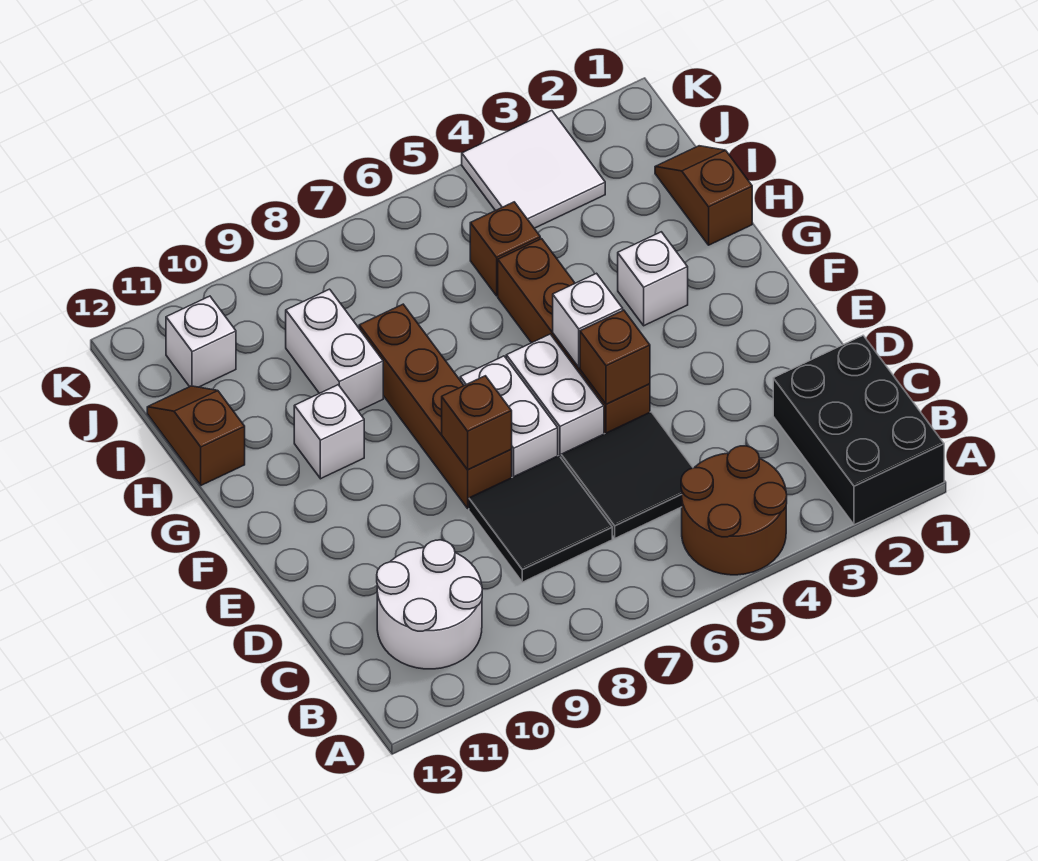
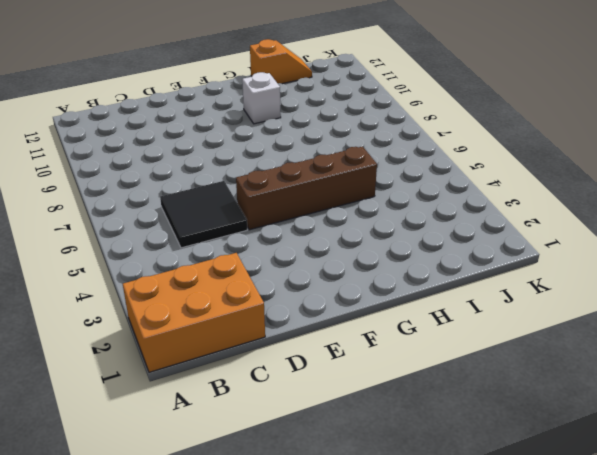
orange brick A1:C2 level 1 -> black brick A1:C2 level 1
orange slope H12:I12 level 1 top H -> brown slope H12:I12 level 1 top H
none -> brown round brick A4:B5 level 1
none -> white round brick B10:C11 level 1
none -> black tile C7:D8 level 1

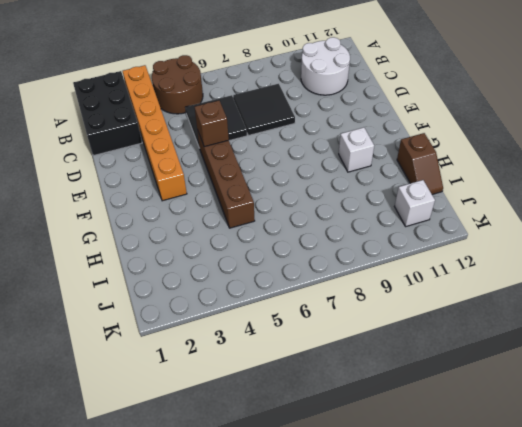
orange brick A3:F3 level 1 -> none
none -> white brick E6:F6 level 1
none -> white brick E7:F7 level 1
none -> brown brick E8:H8 level 1

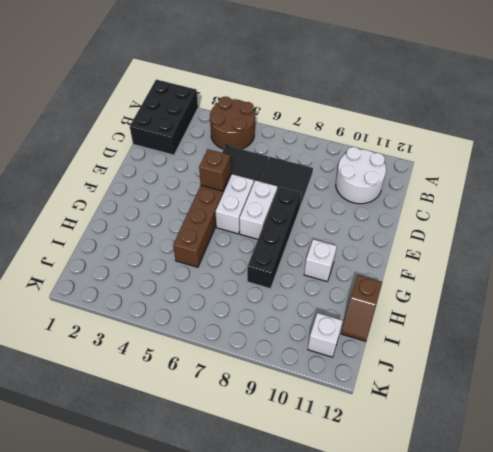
black brick E8:H8 level 1 -> brown brick E8:H8 level 1
none -> white brick G3 level 1
none -> brown slope H1:I1 level 1 top H
none -> white brick H9:I9 level 1

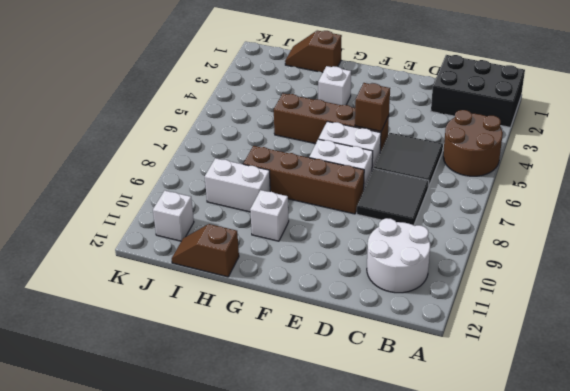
none -> brown brick I5 level 1
none -> white tile J3:K4 level 1
none -> brown brick E8 level 2

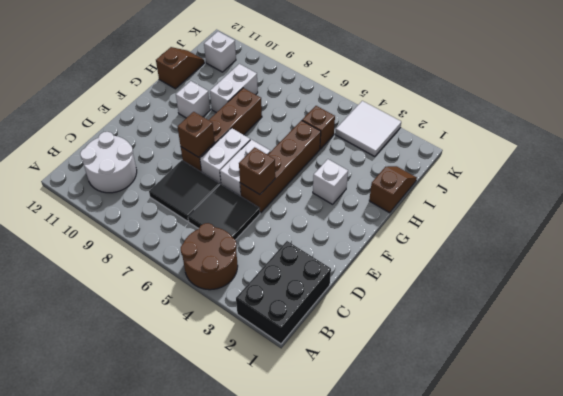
none -> white brick F5 level 2

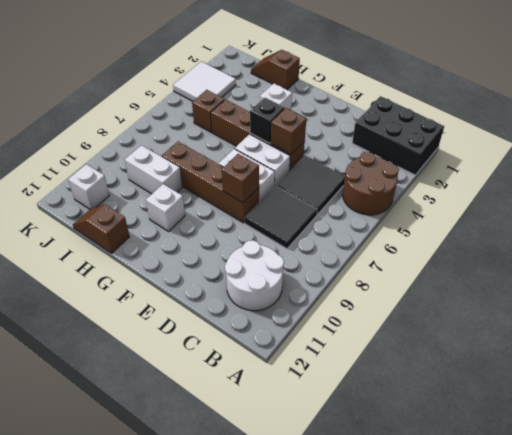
black brick F5 level 2 -> white brick F5 level 2

